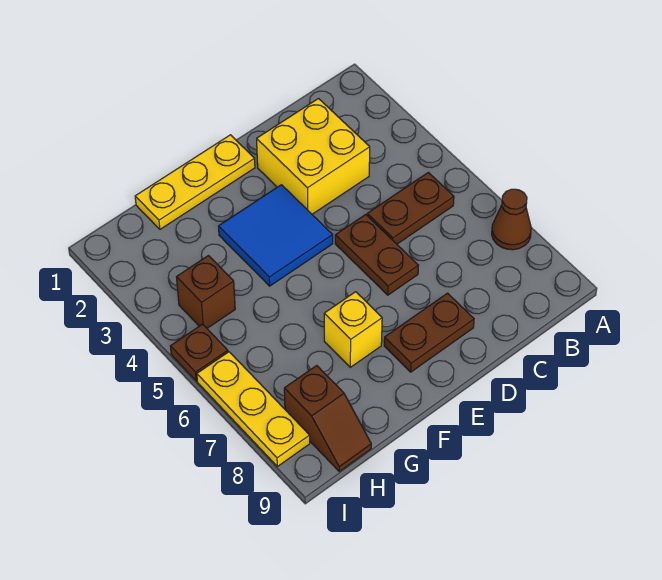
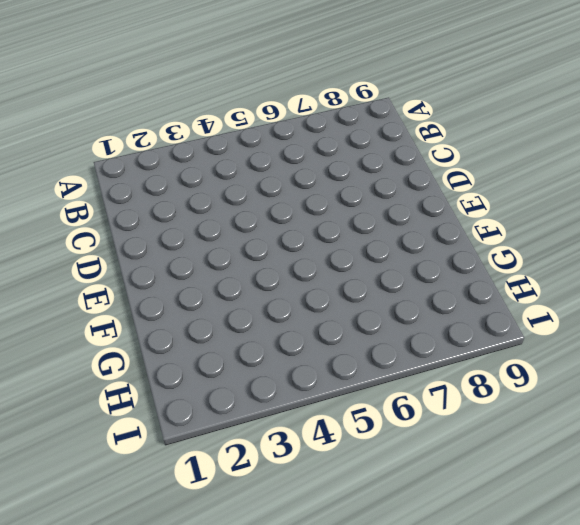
none -> brown cone A7 level 1
none -> brown plate B5:C5 level 1
none -> yellow brick C2:D3 level 1

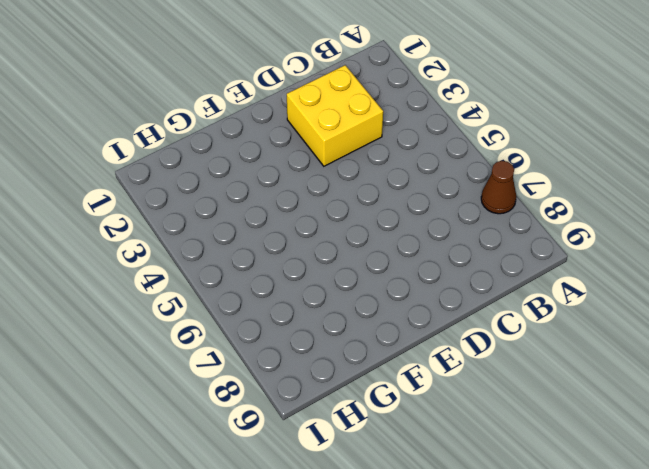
none -> brown plate B5:C5 level 1
none -> brown plate D5:D6 level 1
none -> brown plate D8:E8 level 1

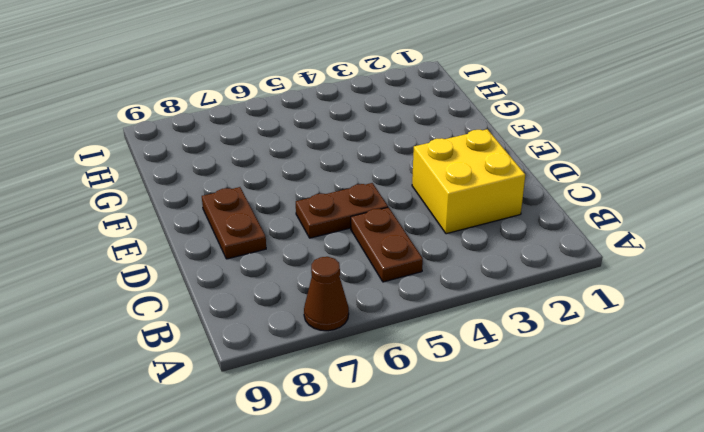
none -> yellow plate E1:G1 level 1
none -> blue tile E3:F4 level 1
none -> yellow brick F7 level 1

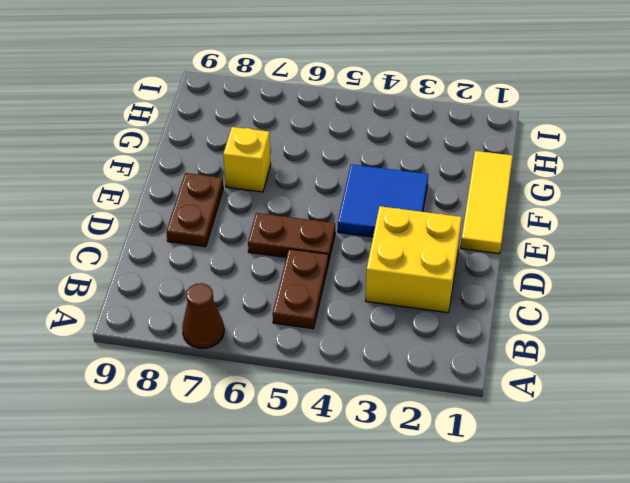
yellow tile E1:G1 level 1 -> yellow plate E1:G1 level 1
none -> brown brick H4 level 1
none -> brown slope H8:H9 level 1 top 8
none -> brown plate I5 level 1

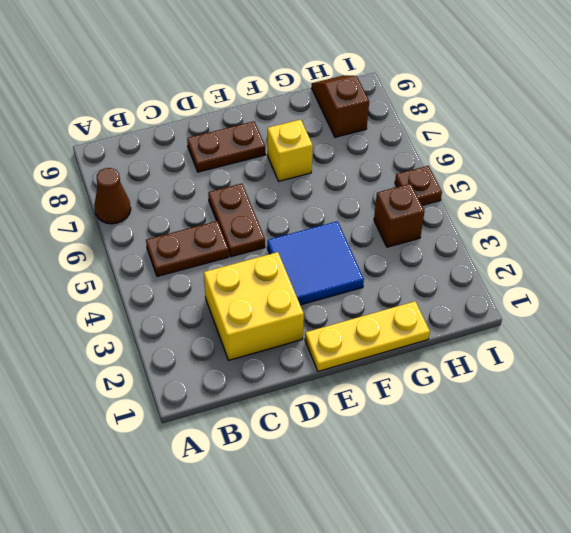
none -> yellow plate I6:I8 level 1

